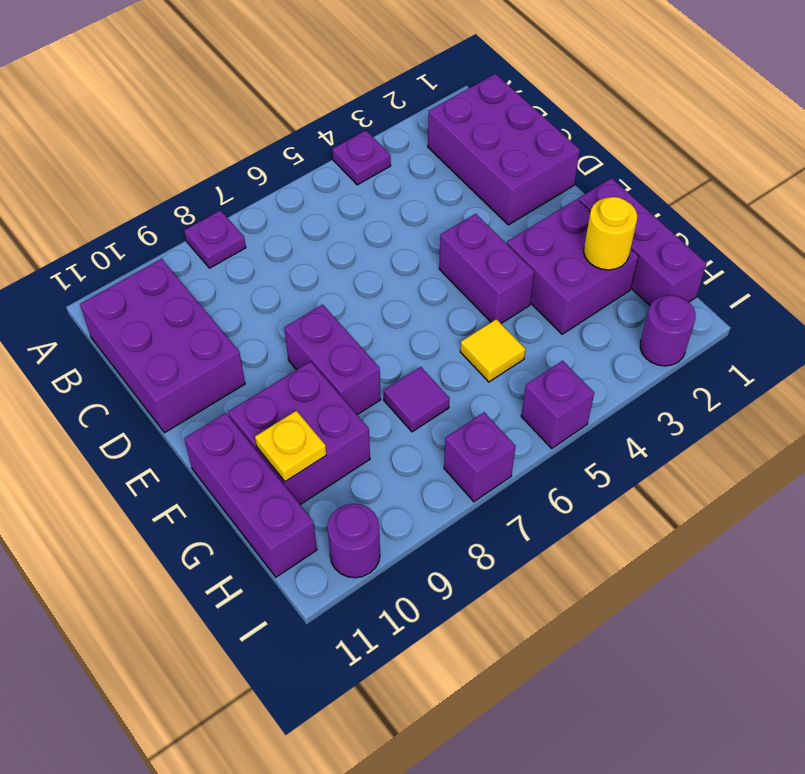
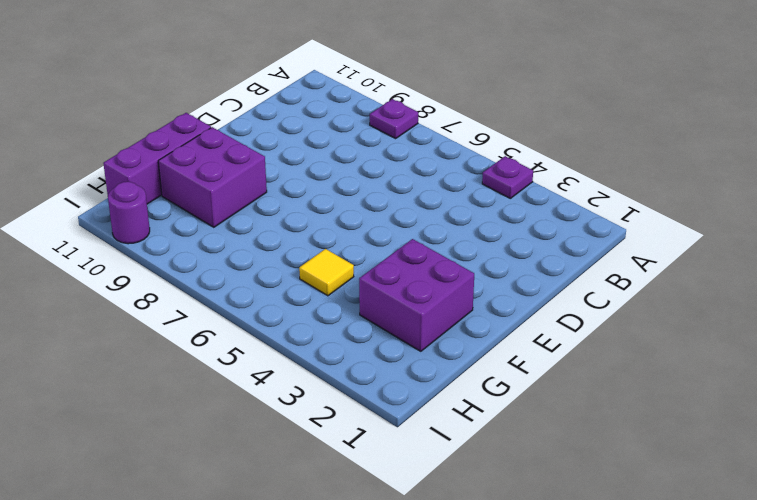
none -> purple brick B1:D2 level 1
none -> purple brick B10:D11 level 1
none -> purple brick E4:F4 level 1

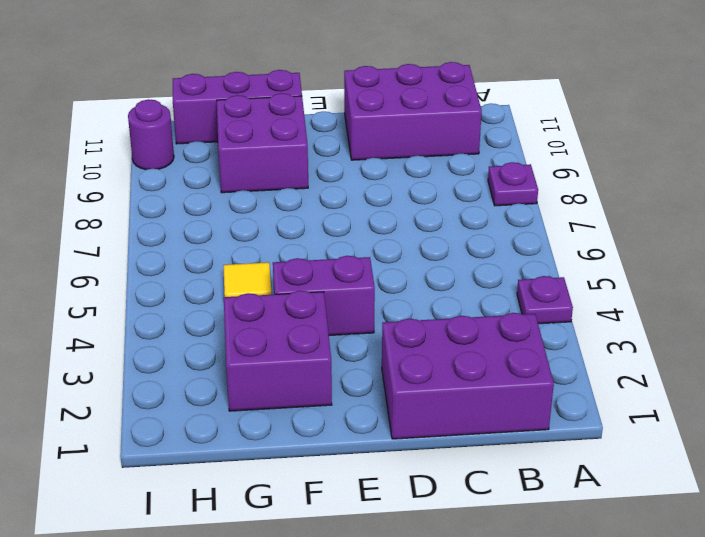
none -> purple brick E8:F8 level 1
none -> purple brick F1:H1 level 1
none -> purple tile G7 level 1

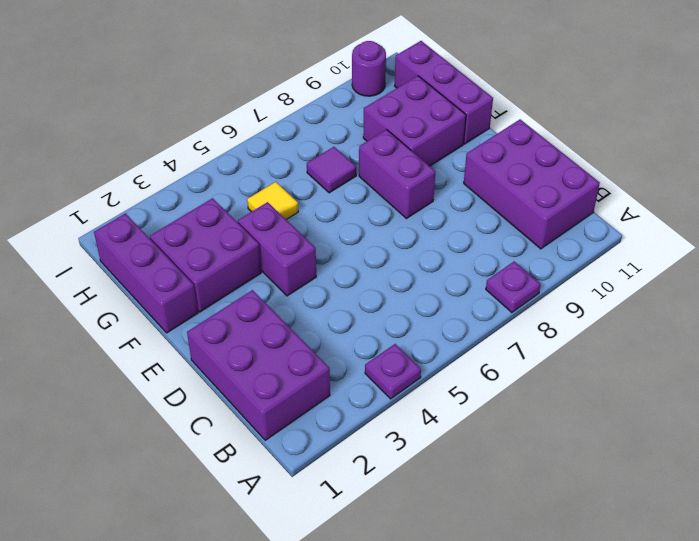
none -> purple round brick I2 level 1
none -> purple brick I5 level 1
none -> purple brick I7 level 1

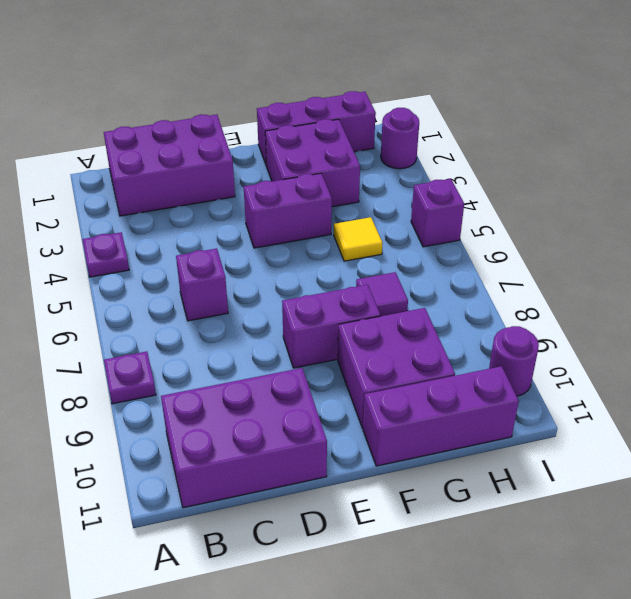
purple brick C6 level 1 -> purple brick I7 level 1
none -> yellow round brick G2 level 2
none -> yellow plate G10 level 2

